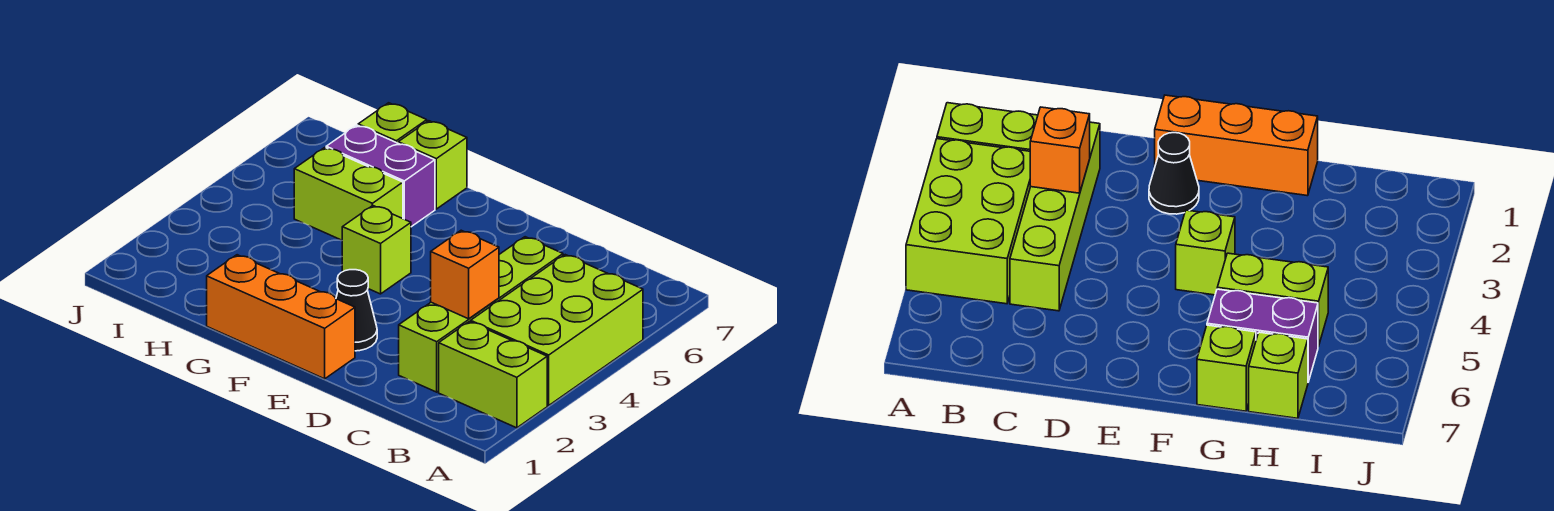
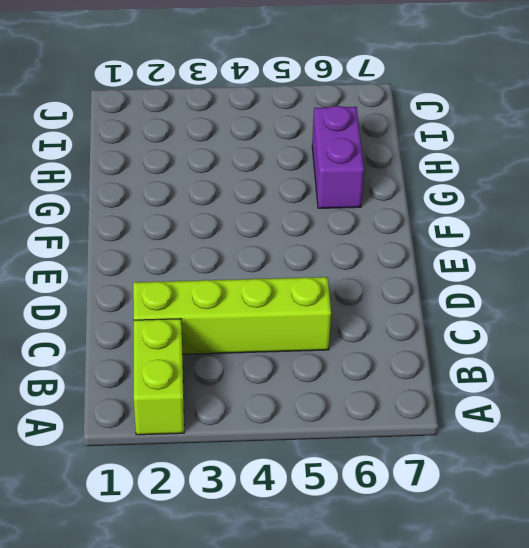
none -> lime brick A3:B5 level 1
none -> orange brick E1:G1 level 1

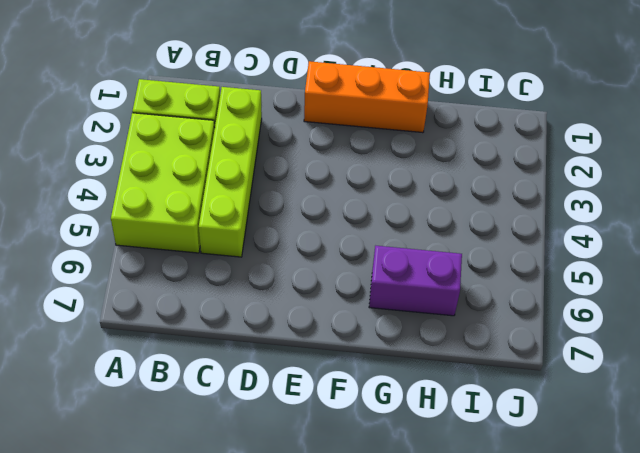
none -> black cone E2 level 1
none -> lime brick F4 level 1

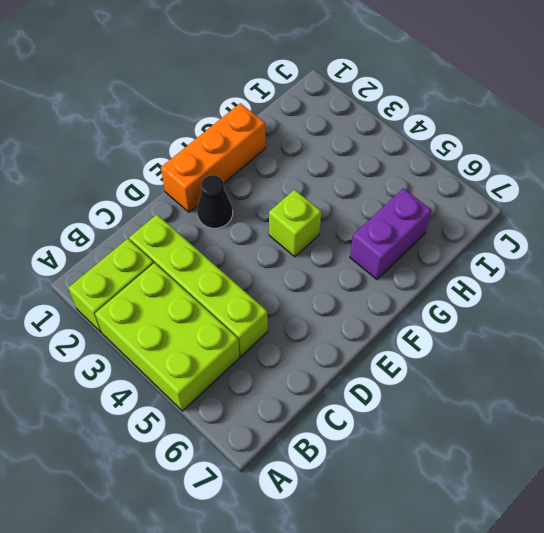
none -> lime brick G5:H5 level 1
none -> lime brick G7 level 1

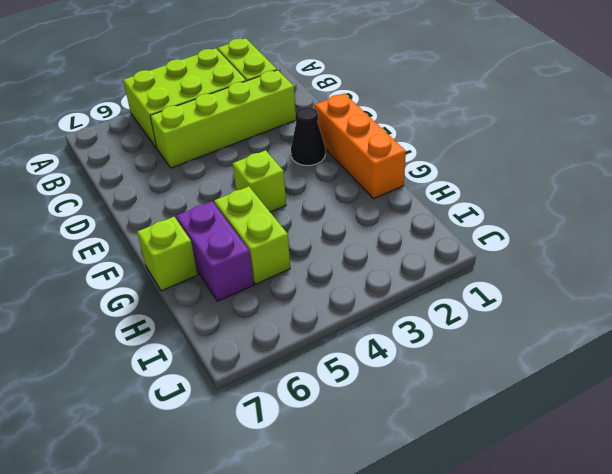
none -> lime brick H7 level 1
none -> orange brick C3 level 2

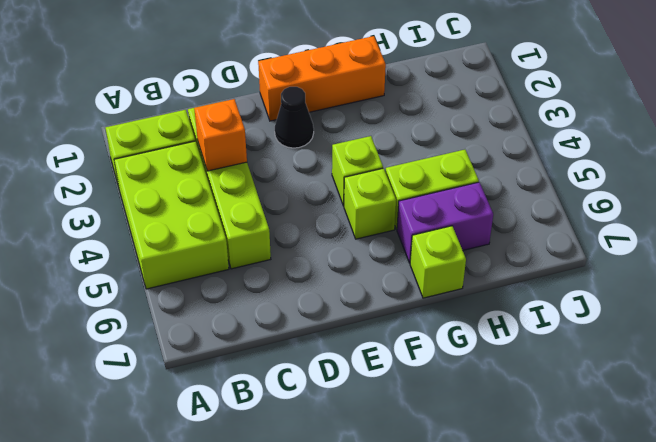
lime brick F5 level 1 -> lime brick H7 level 1

